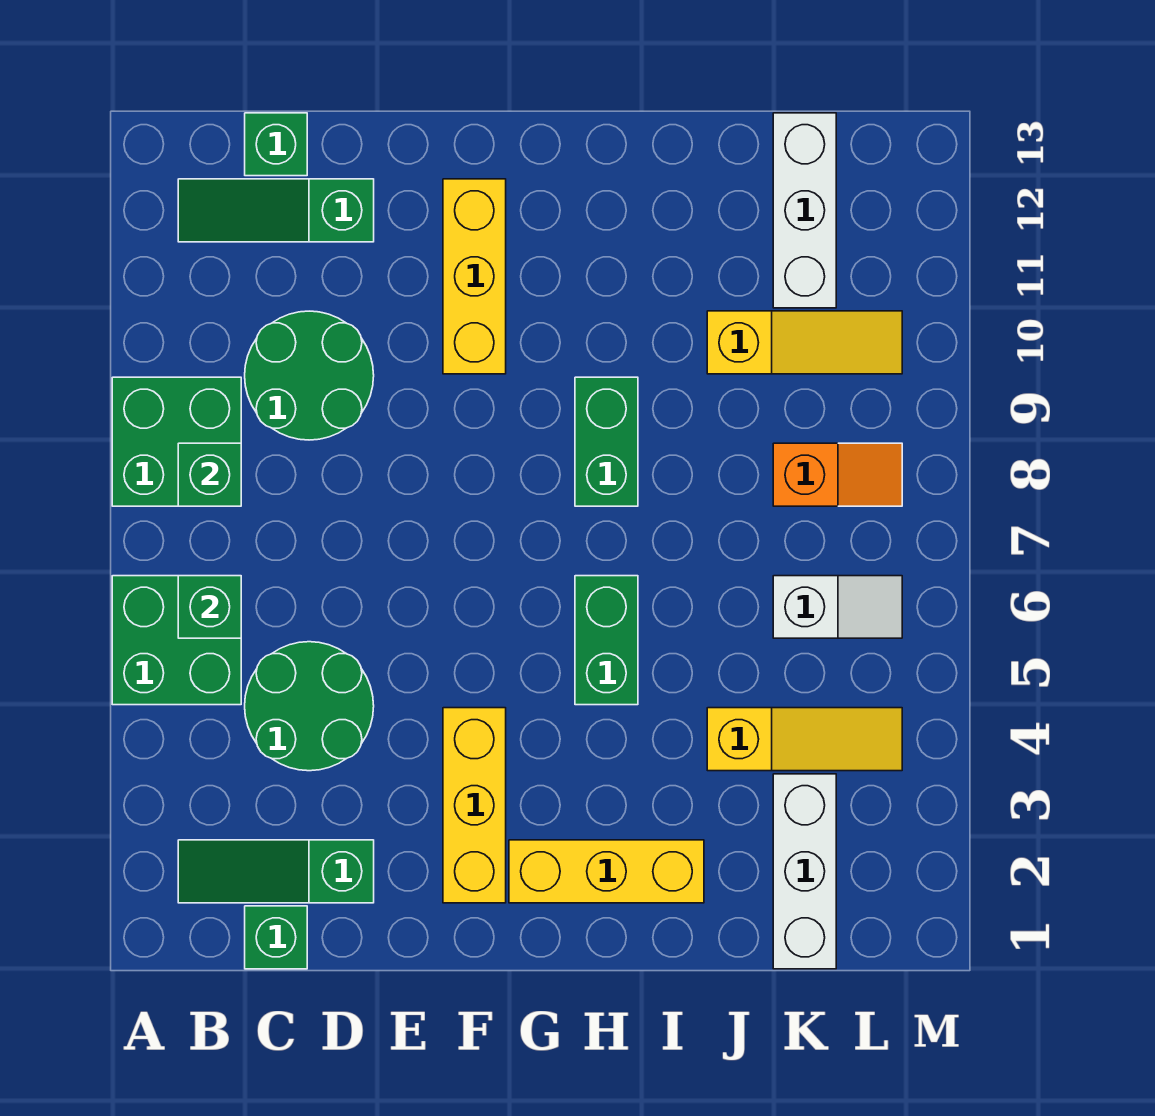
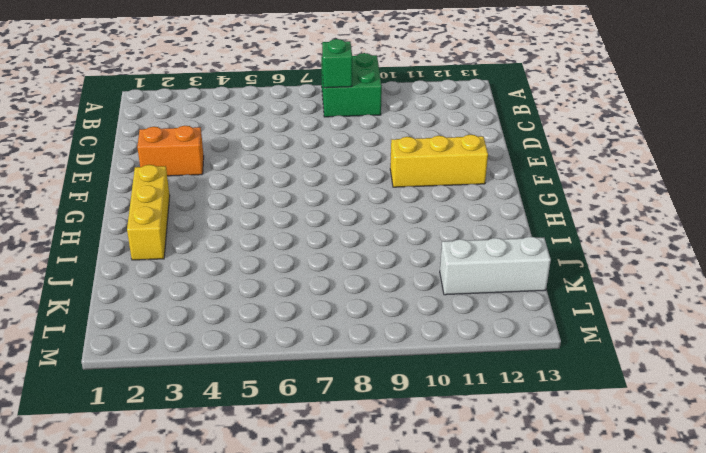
orange brick E2:E3 level 1 -> none
none -> green brick A5:B6 level 1
none -> green slope B2:D2 level 1 top D
none -> green slope B12:D12 level 1 top D

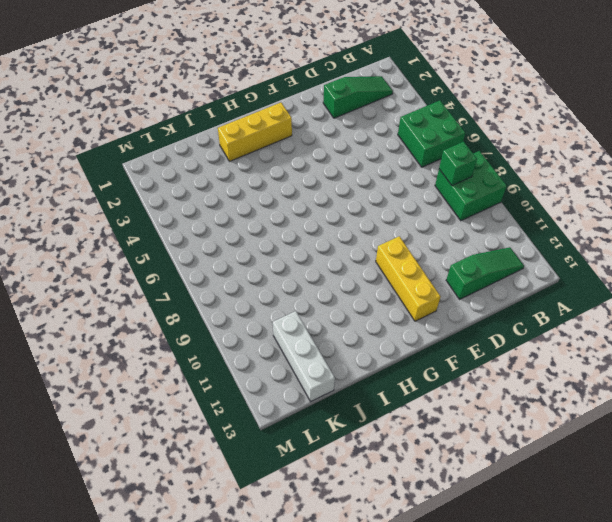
none -> green brick C1 level 1
none -> green round brick C4:D5 level 1
none -> green round brick C9:D10 level 1

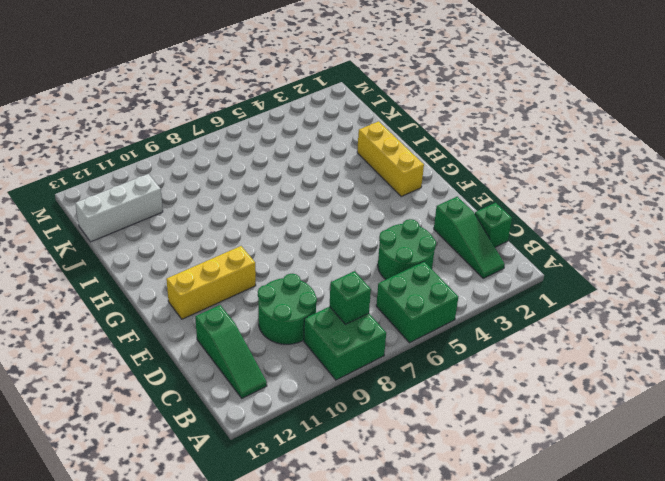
none -> green brick C13 level 1
none -> yellow brick F2:F4 level 1
none -> green brick H5:H6 level 1

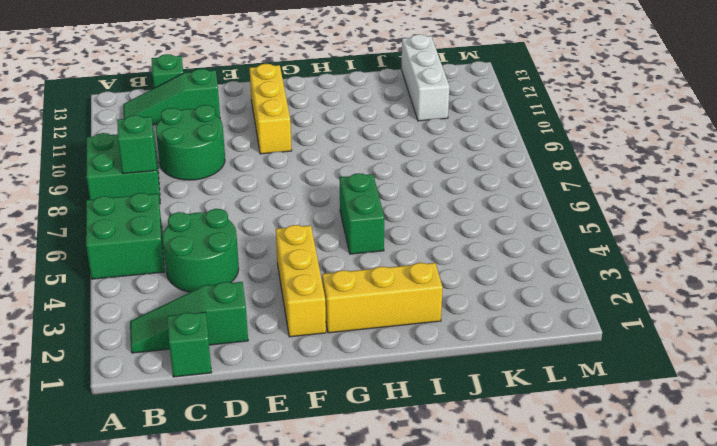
none -> green brick H8:H9 level 1
none -> yellow slope J4:L4 level 1 top J
none -> yellow slope J10:L10 level 1 top J

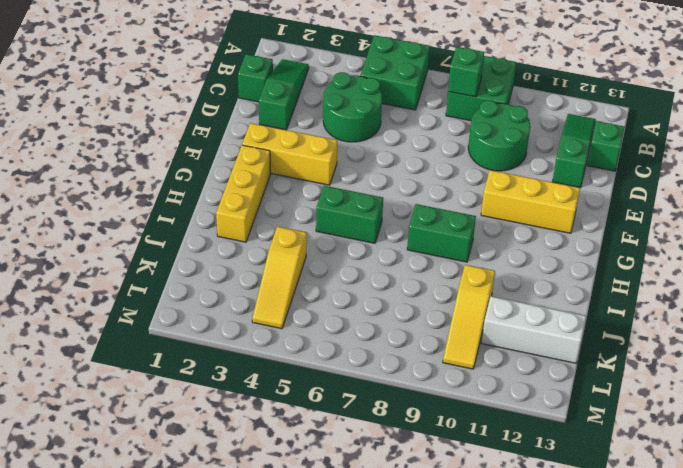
none -> white brick K1:K3 level 1
none -> white slope K6:L6 level 1 top K
none -> orange slope K8:L8 level 1 top K

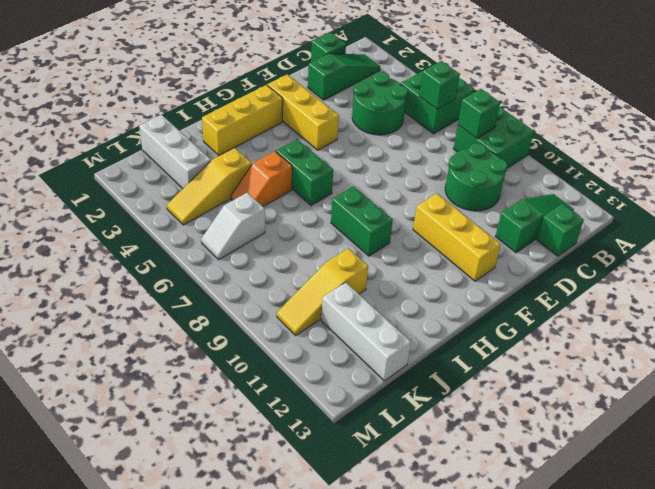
orange slope I5:J5 level 1 top I -> orange slope K8:L8 level 1 top K

